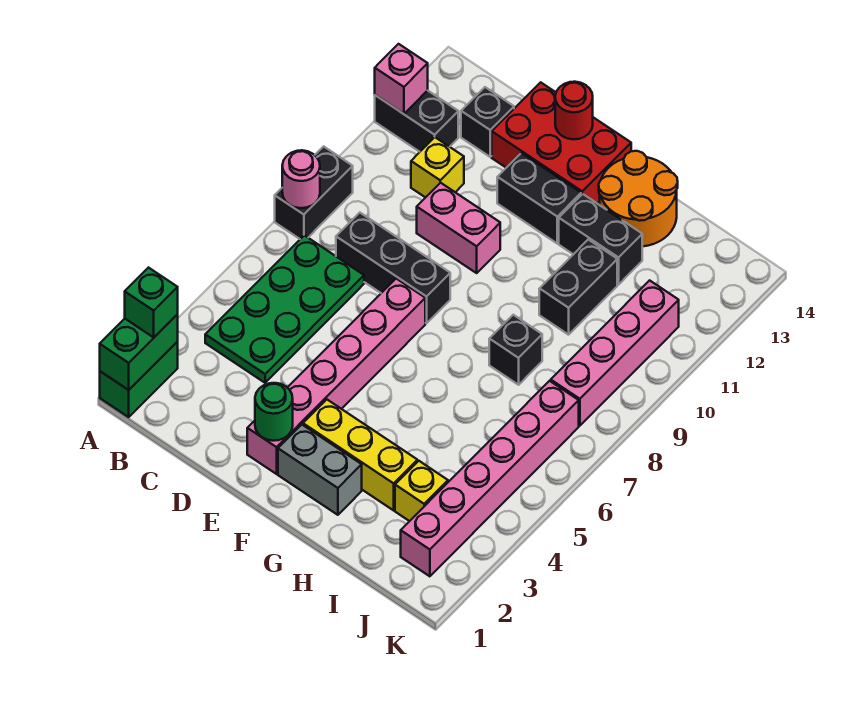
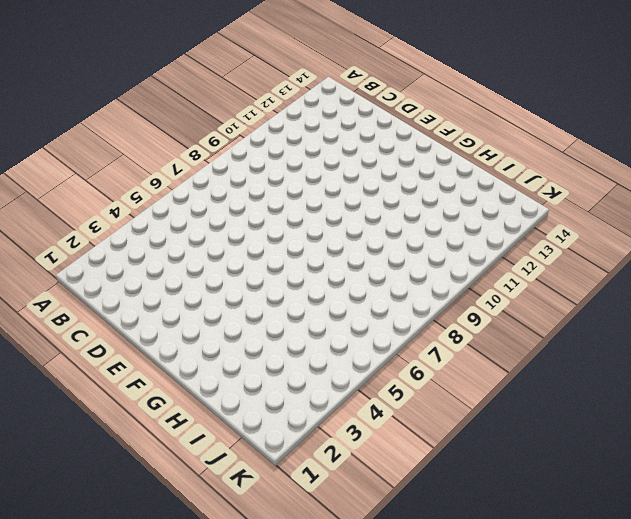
none -> green brick A1:A2 level 1
none -> black brick A8:A9 level 1
none -> black brick A12:B12 level 1

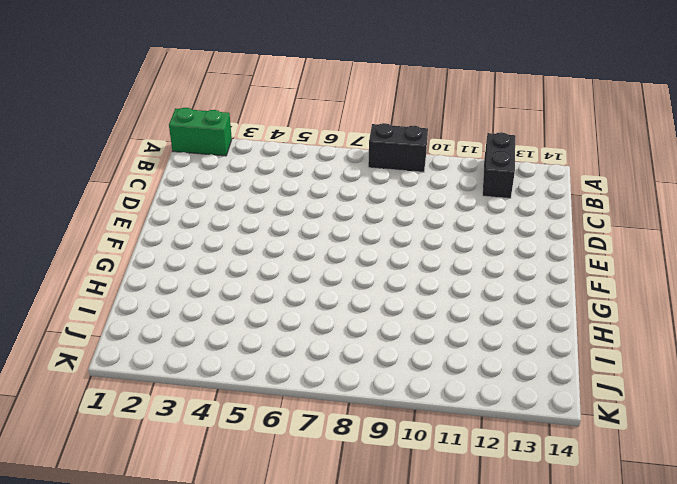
none -> green plate B4:C7 level 1
none -> black brick C8:E8 level 1
none -> yellow brick C11 level 1

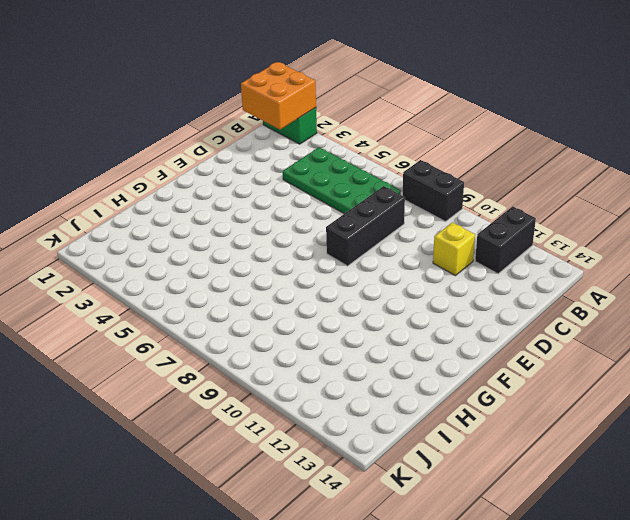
orange brick A1:B2 level 2 -> green brick A1:A2 level 2
none -> black brick C13 level 1
none -> pink brick D10:E10 level 1
none -> red brick D13:F14 level 1

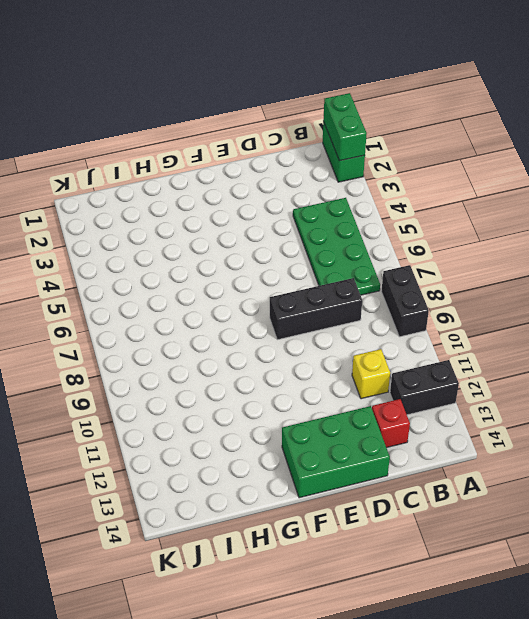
red brick C13 level 1 -> black brick C13 level 1
green brick D13:F14 level 1 -> red brick D13:F14 level 1
none -> pink brick D10:E10 level 1
none -> pink brick E2:E7 level 1
none -> black brick E12:F12 level 1

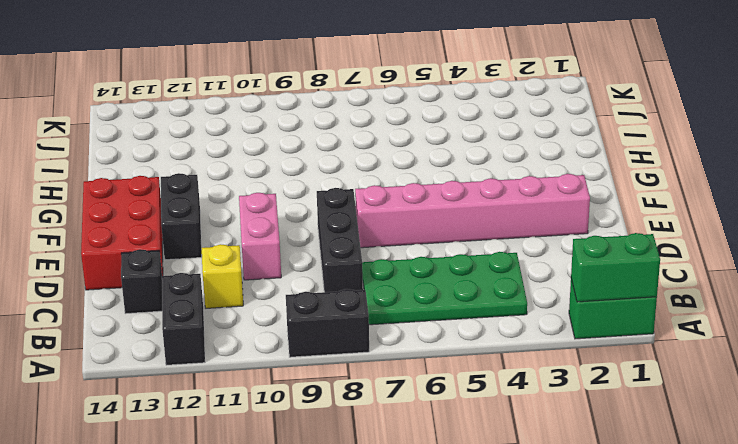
none -> grey brick F2:G2 level 1
none -> yellow brick F3:H3 level 1
none -> black brick G12:H12 level 1

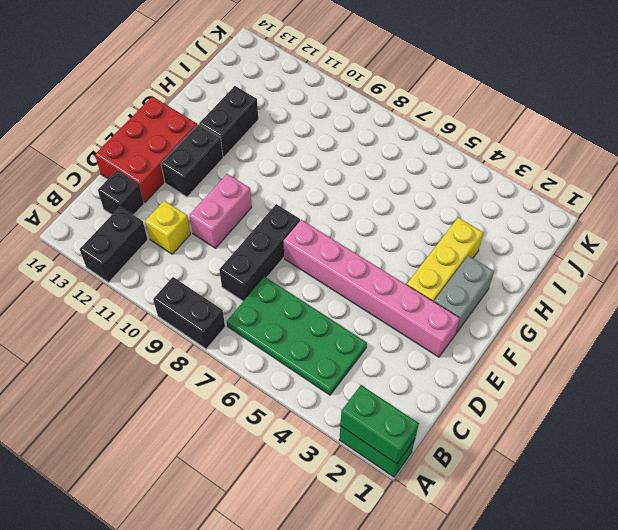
none -> orange round brick G13:H14 level 1
none -> black brick H8 level 1
none -> black brick H10:H11 level 1

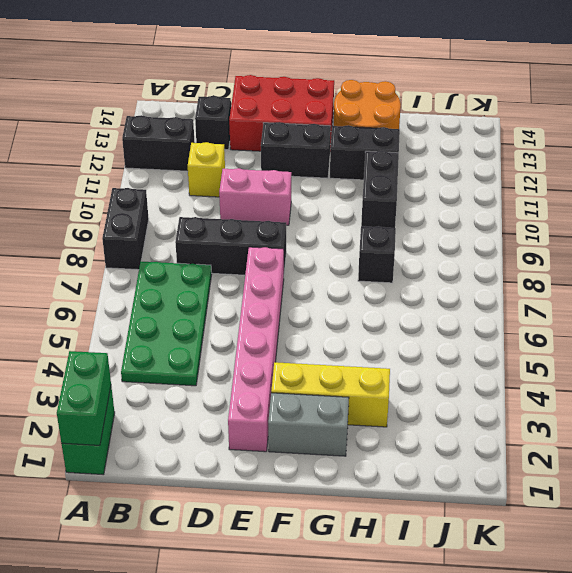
none -> yellow brick I3 level 1
none -> pink brick J2:J7 level 1
none -> pink brick J8:J11 level 1

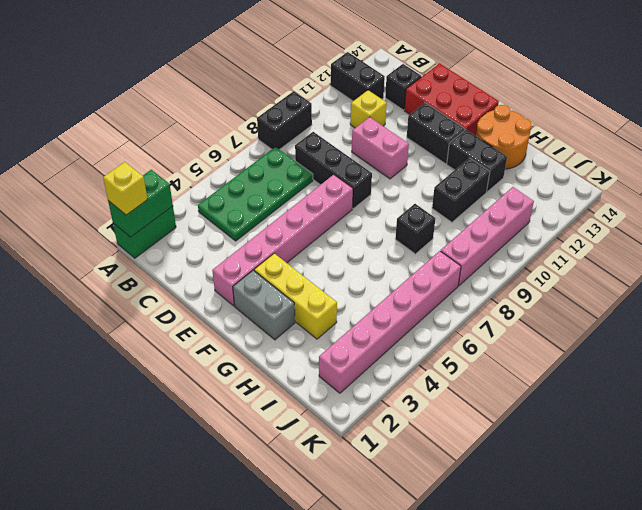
yellow brick A1 level 3 -> yellow brick I3 level 1
none -> pink round brick A8 level 2
none -> pink brick A12 level 2
none -> green round brick E2 level 2

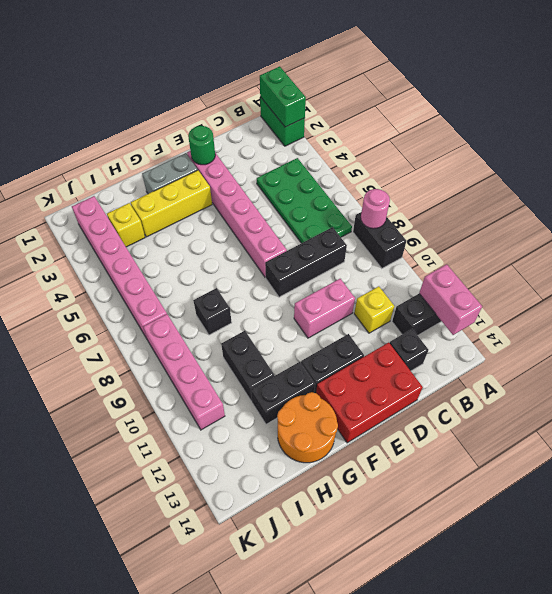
pink brick A12:A13 level 2 -> pink brick A12 level 2
none -> red round brick E14 level 2
none -> green brick A2 level 3

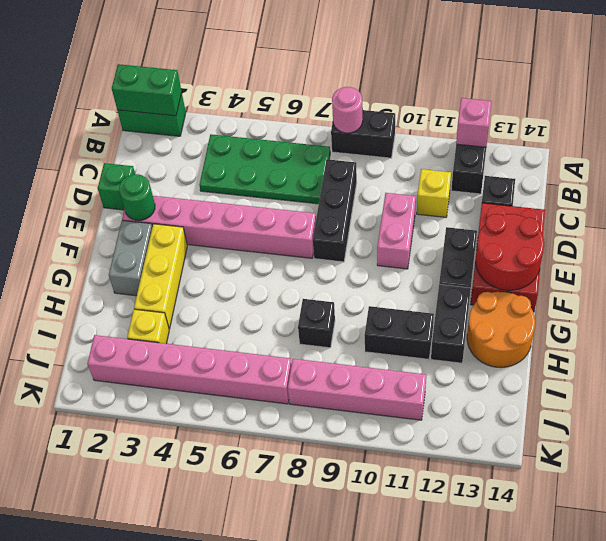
green brick D1 level 1 -> green brick A2 level 3
red round brick E13:F14 level 2 -> red round brick E14 level 2

